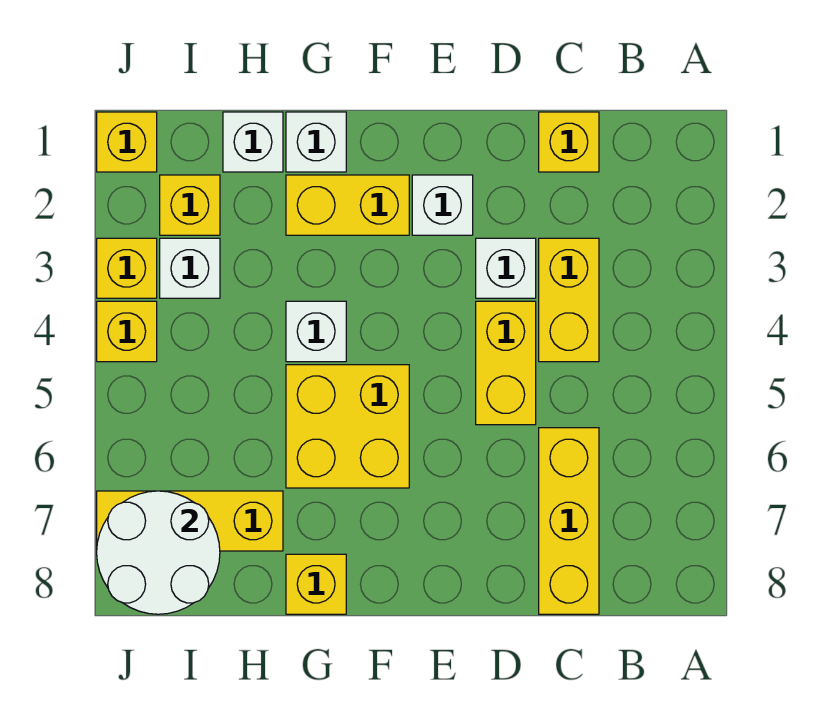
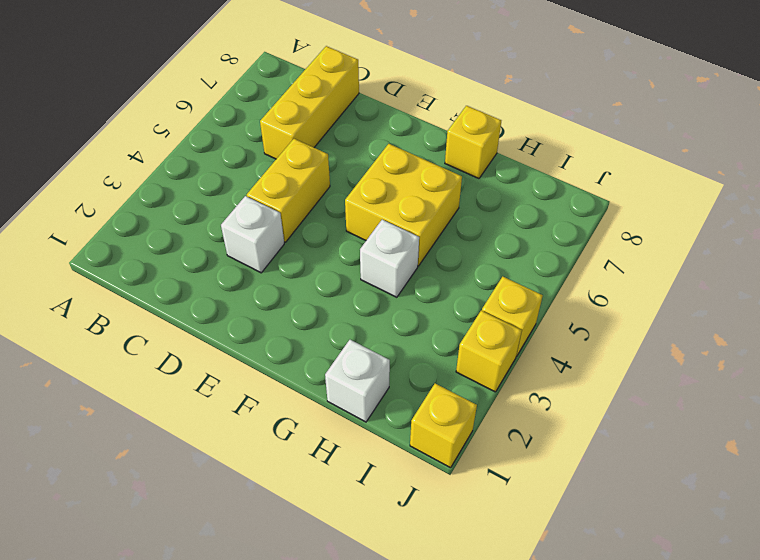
none -> yellow brick C1 level 1
none -> yellow brick C3:C4 level 1
none -> white brick E2 level 1

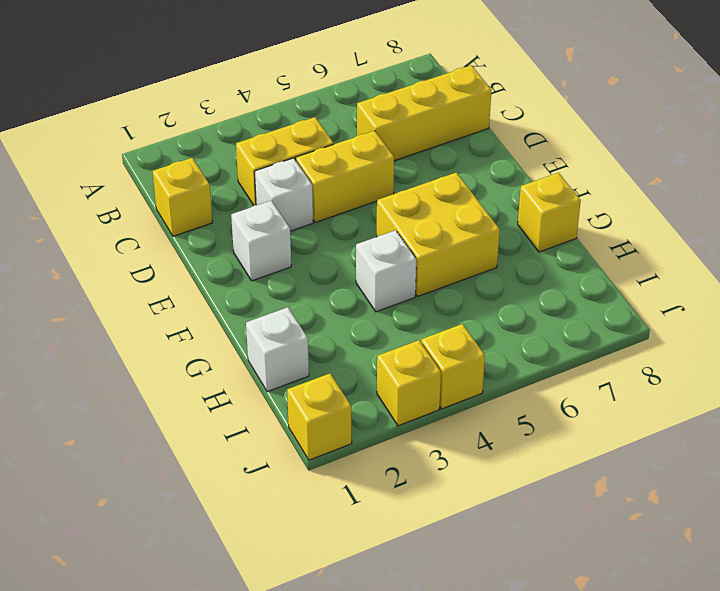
none -> yellow brick F2:G2 level 1
none -> white brick G1 level 1
none -> yellow brick H7:J7 level 1

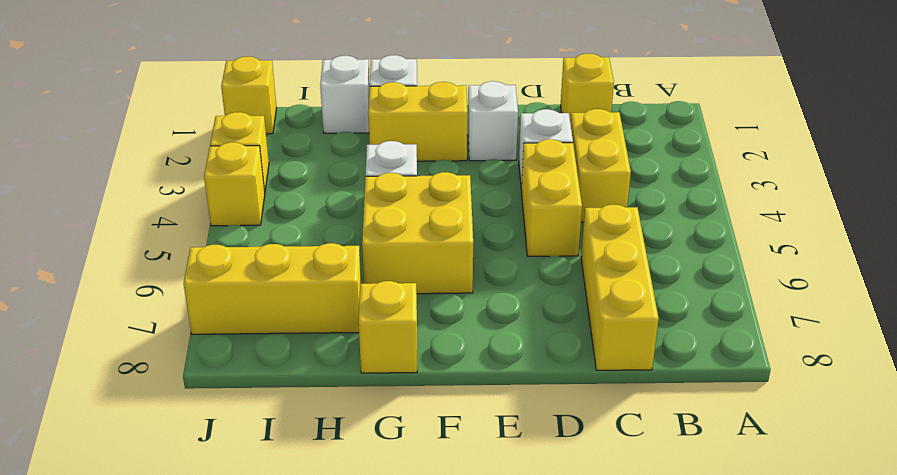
none -> yellow brick I2 level 1
none -> white brick I3 level 1
none -> white round brick I7:J8 level 2

